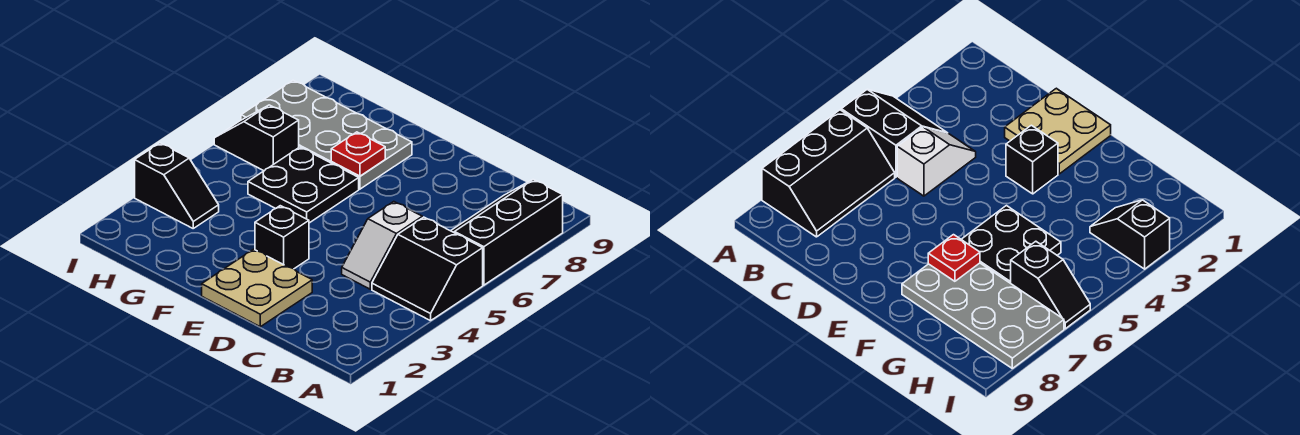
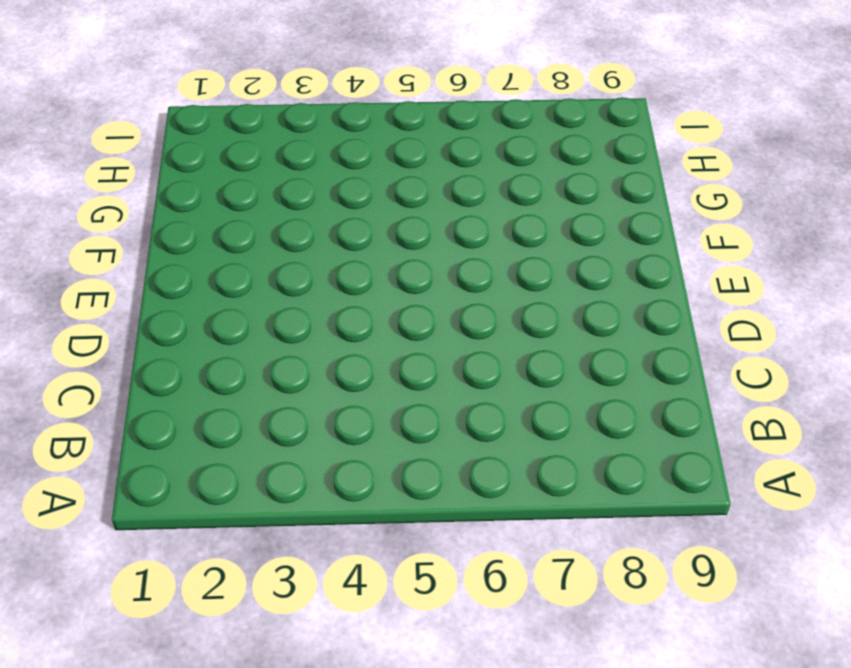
none -> black slope A4:B5 level 1 top 5
none -> black slope A6:B8 level 1 top A

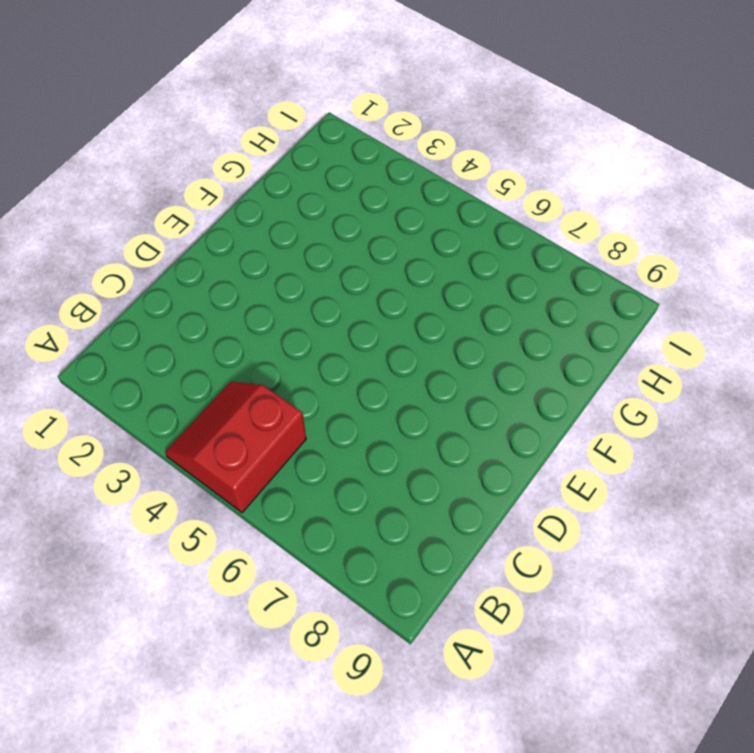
red slope A4:B5 level 1 top 5 -> black slope A4:B5 level 1 top 5
none -> black slope A6:B8 level 1 top A
none -> white slope C4:C5 level 1 top 5

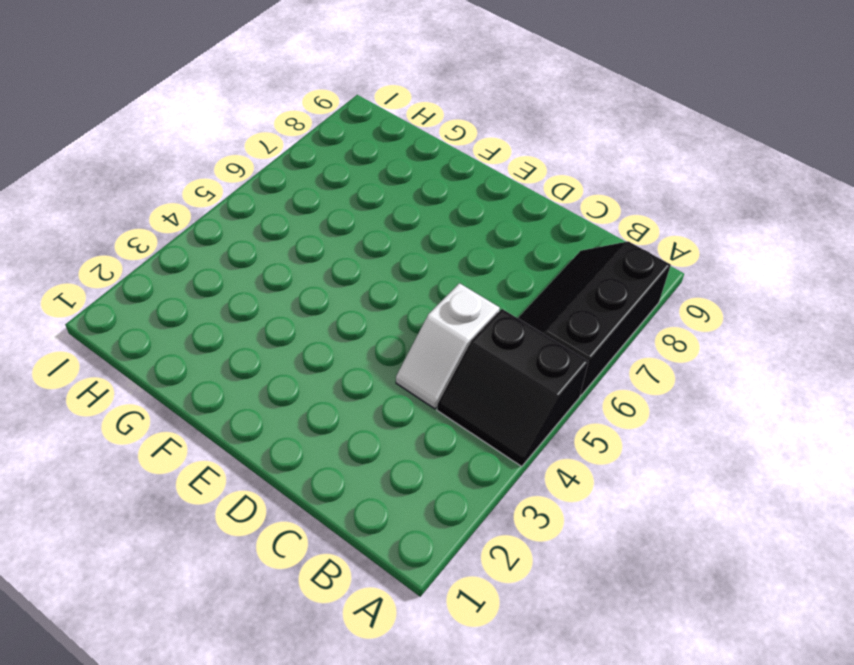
none -> tan plate D1:E2 level 1
none -> black brick E3 level 1

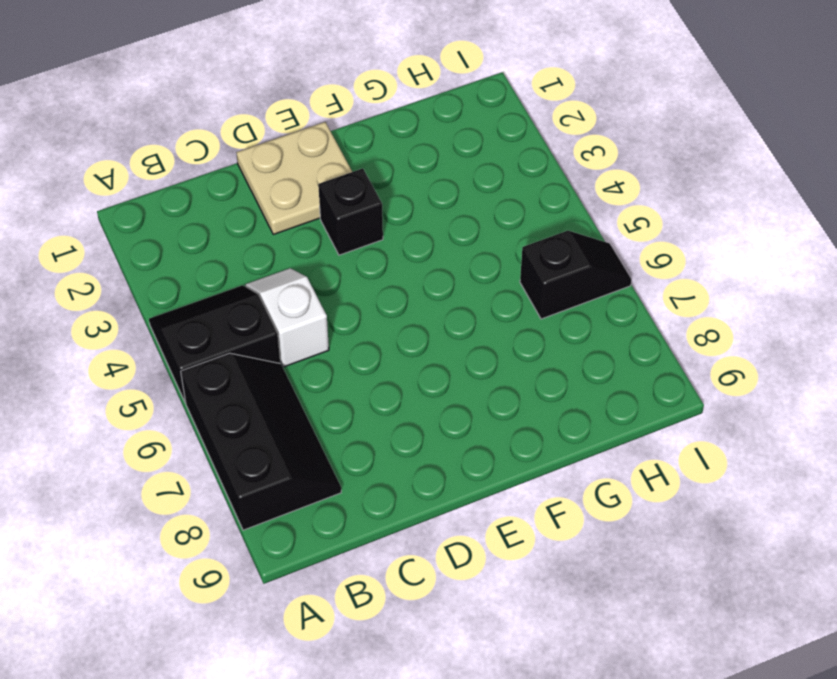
none -> black plate F5:G6 level 1
none -> grey plate F7:I8 level 1

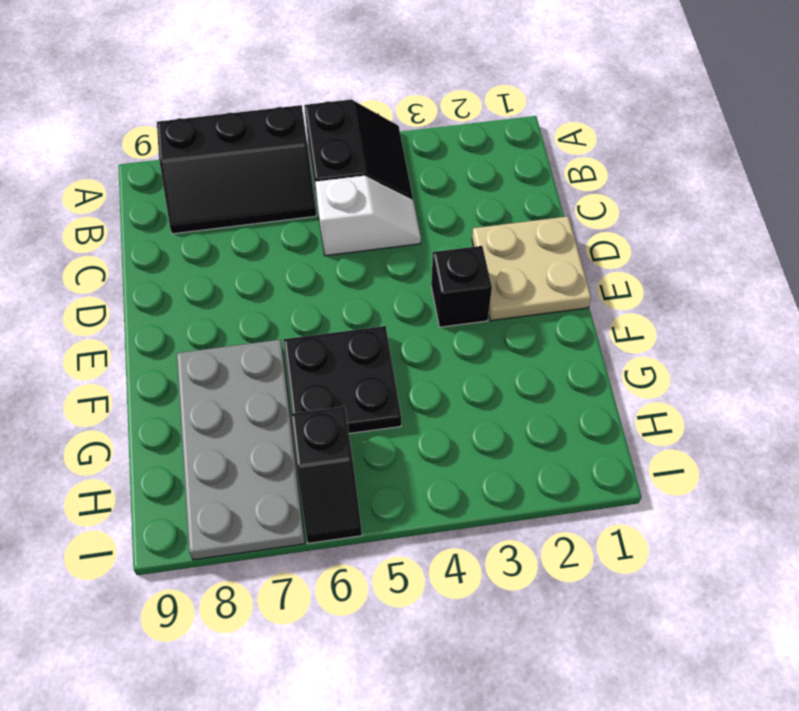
none -> black slope H3:I3 level 1 top I
none -> red plate F7 level 2

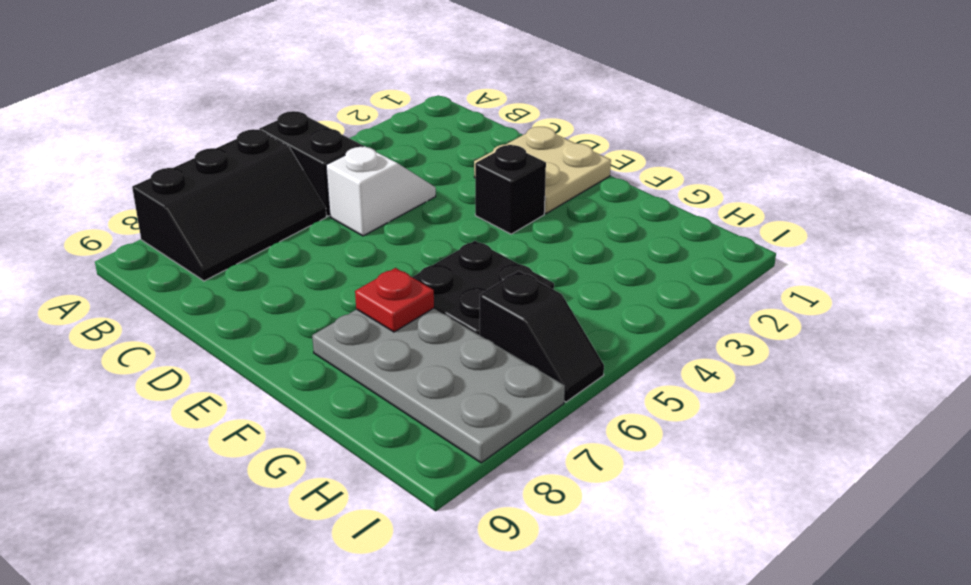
none -> black slope H3:I3 level 1 top I

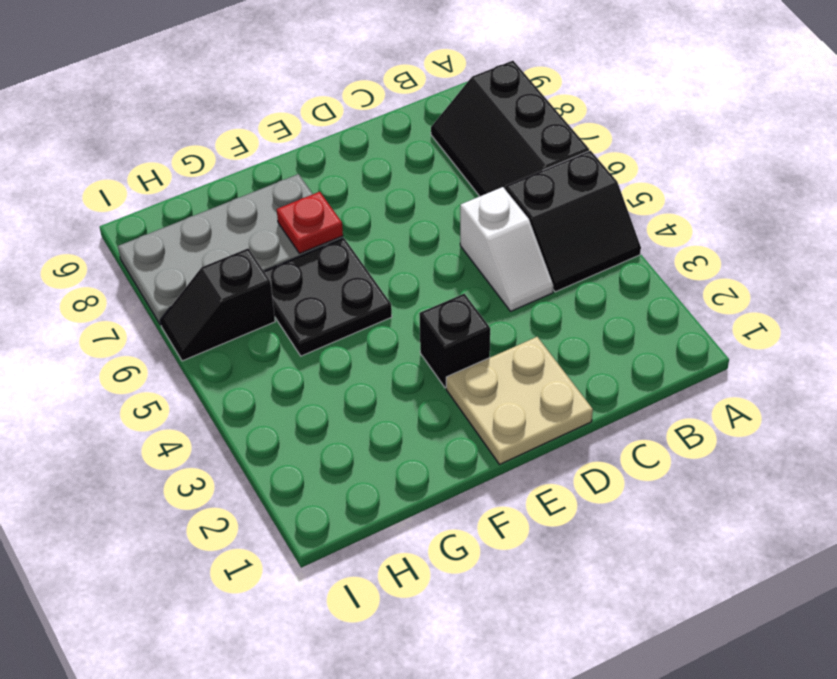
none -> black slope H3:I3 level 1 top I

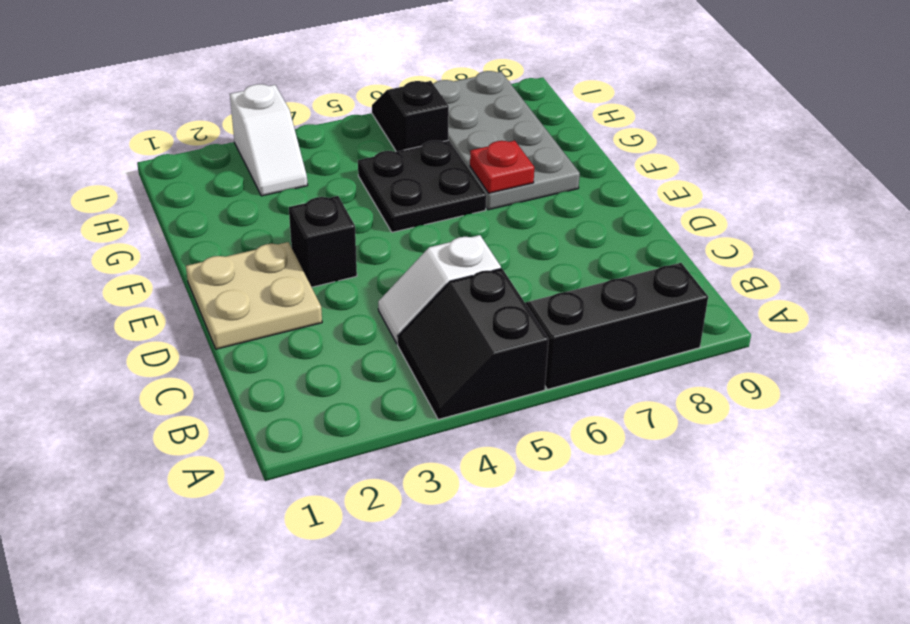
white slope H3:I3 level 1 top I -> black slope H3:I3 level 1 top I

